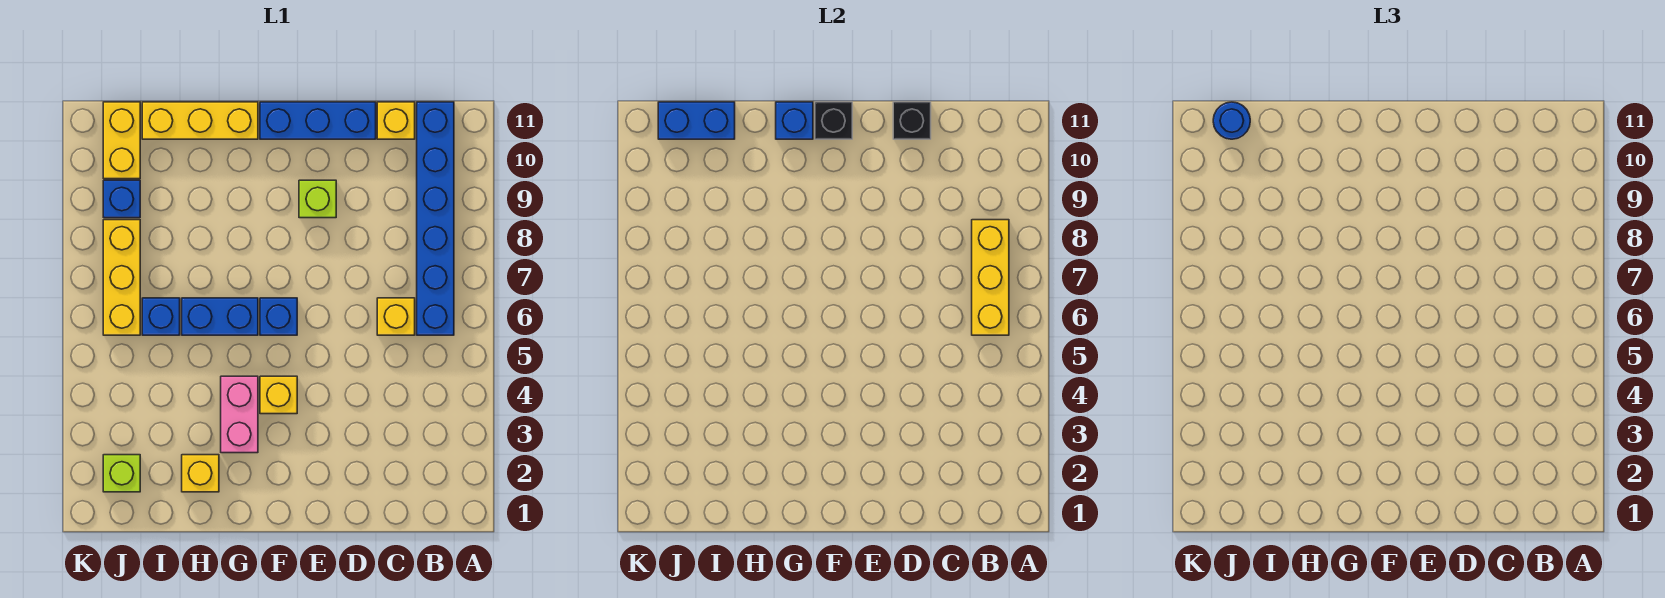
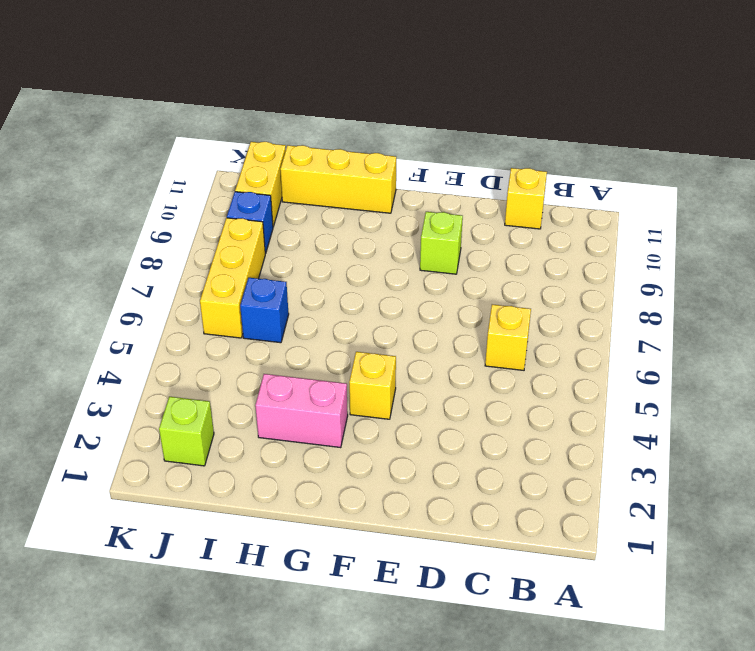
pink brick G3:H3 level 1 -> pink brick G3:G4 level 1
none -> blue brick B6:B11 level 1
none -> blue brick D11:F11 level 1
none -> blue brick F6 level 1

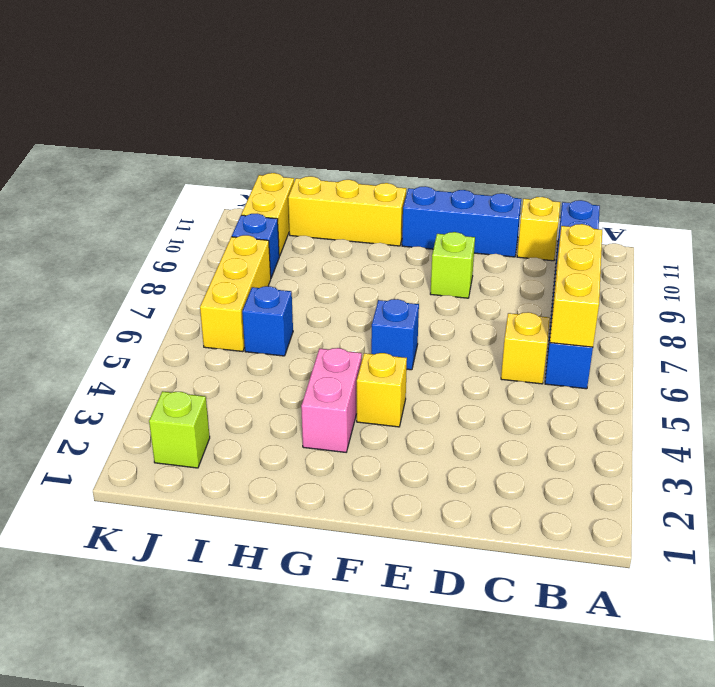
none -> blue brick G6:H6 level 1
none -> yellow brick H2 level 1
none -> black brick D11 level 2

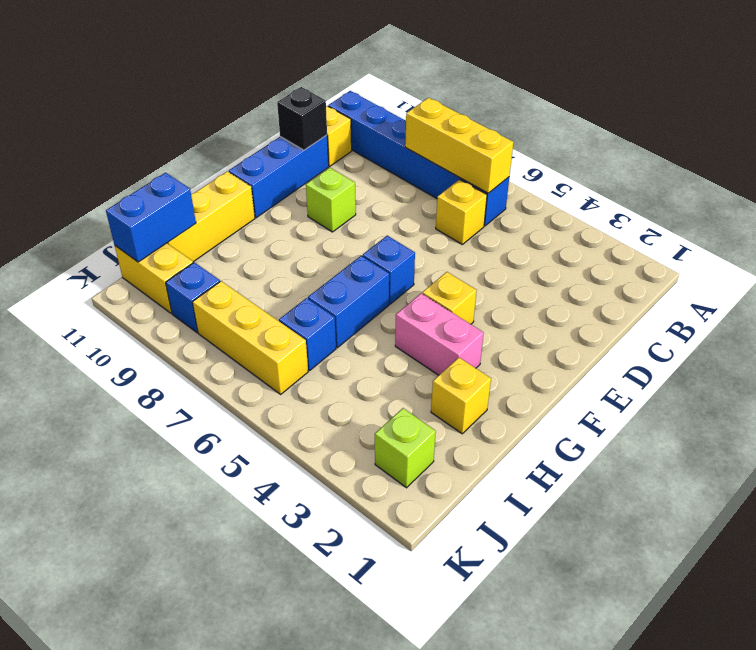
none -> black brick F11 level 2
none -> blue brick G11 level 2
none -> blue round brick J11 level 3

